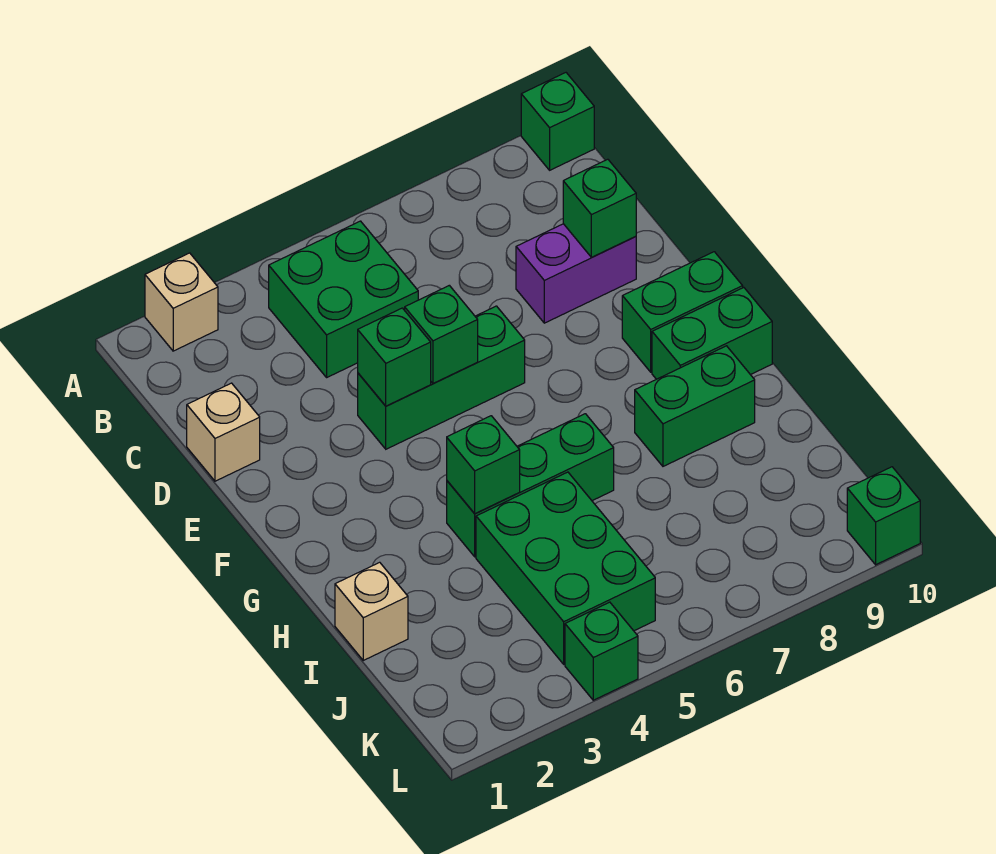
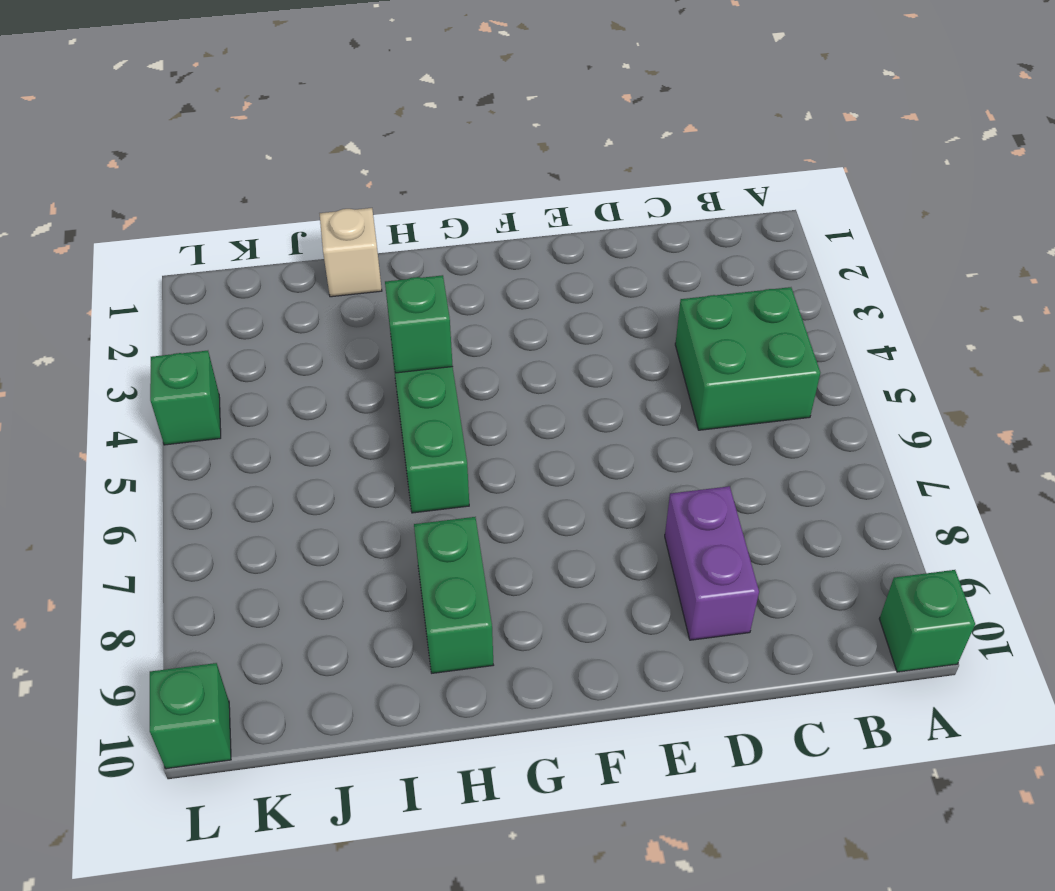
none -> tan brick A2 level 1
none -> tan brick D1 level 1
none -> green brick E4:E6 level 1

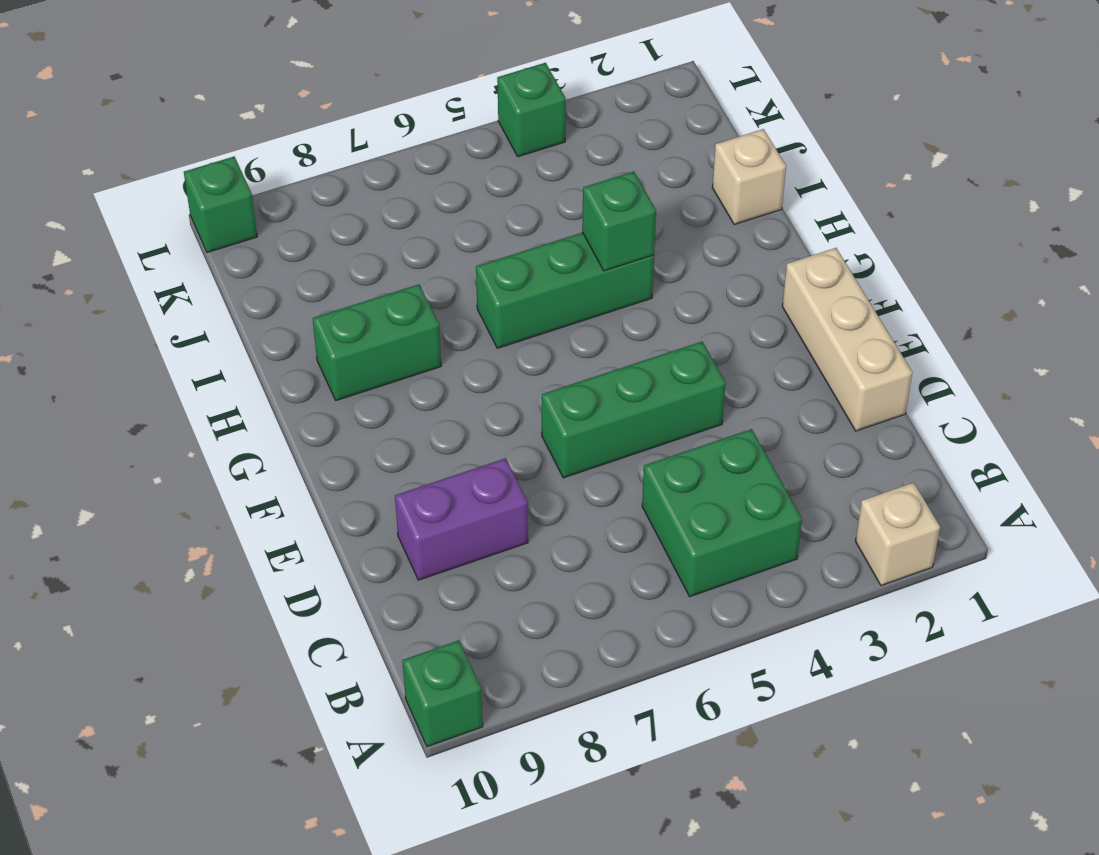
tan brick D1:F1 level 1 -> tan brick D1 level 1
none -> green brick F9:F10 level 1
none -> green brick G9:G10 level 1
none -> green brick I4:K5 level 1

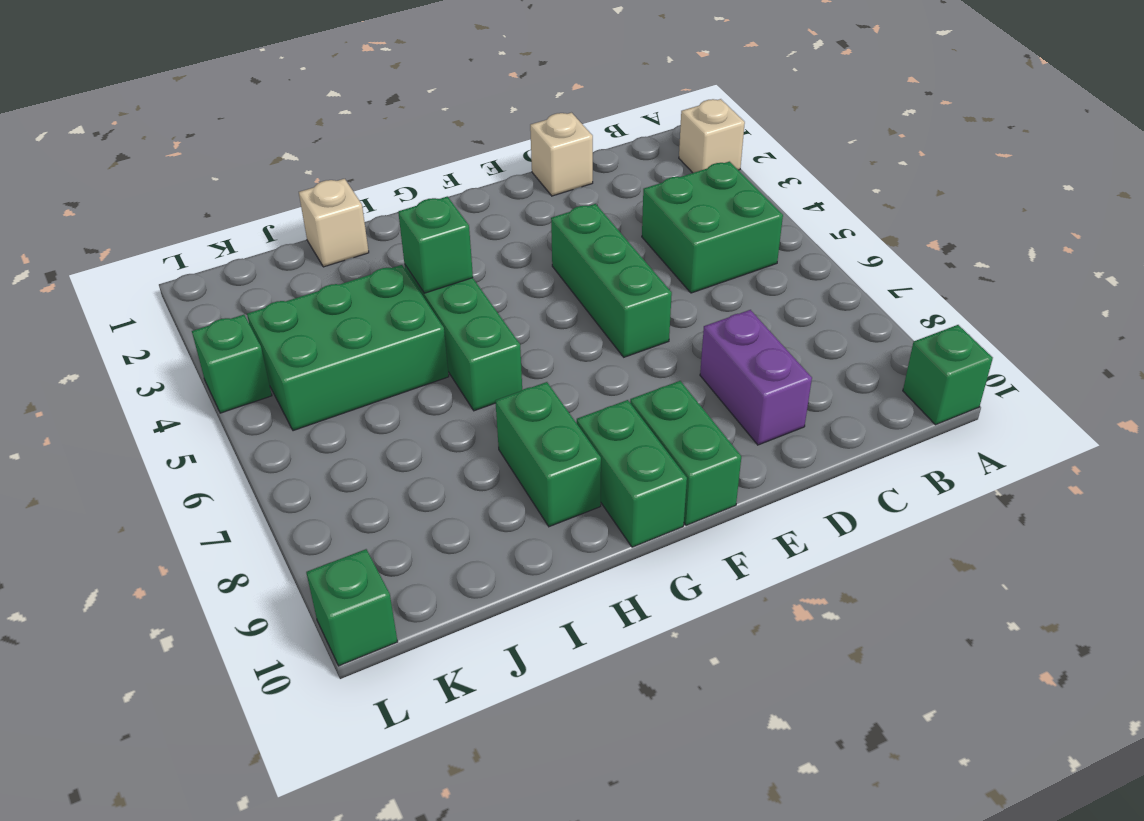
none -> green brick D9 level 2
none -> green brick E4 level 2
none -> green brick E5 level 2

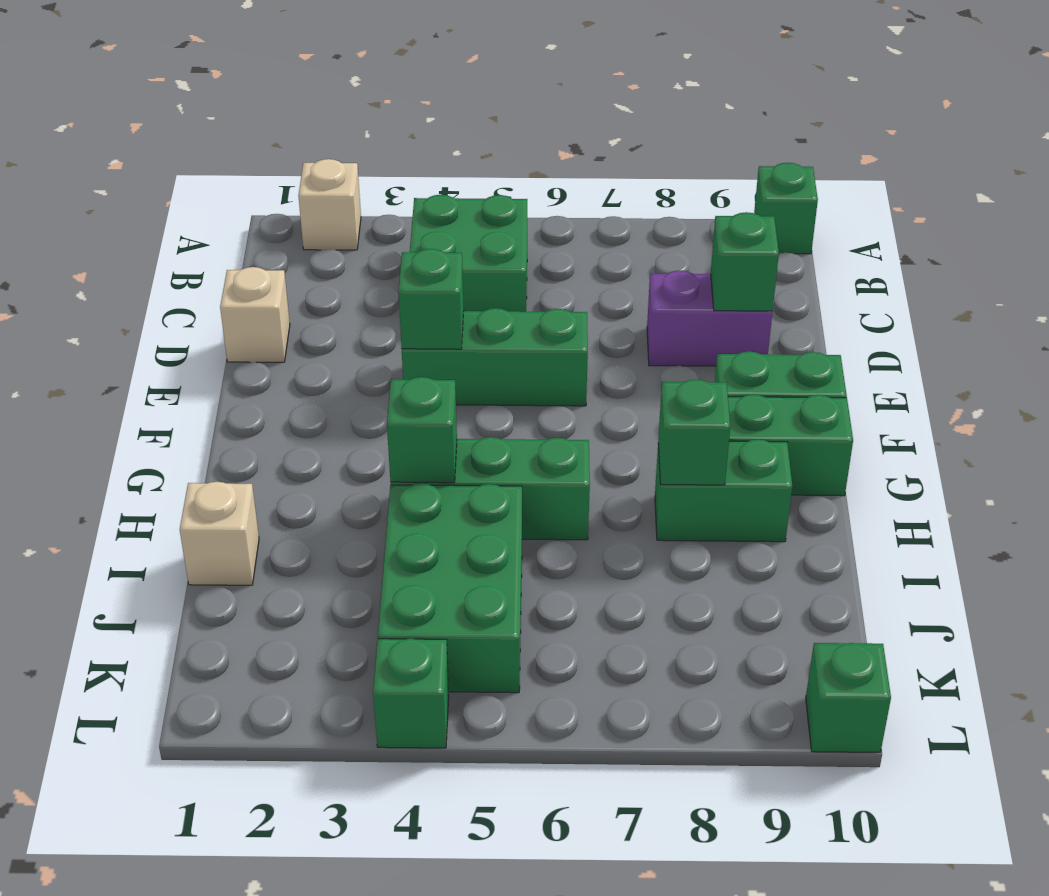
green brick H8 level 2 -> green brick E5 level 2

